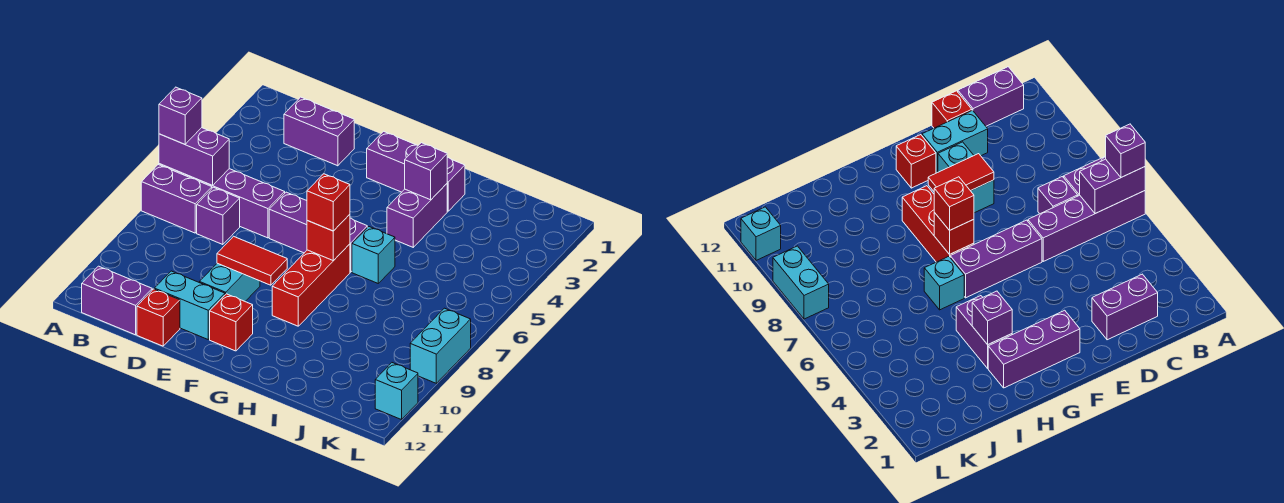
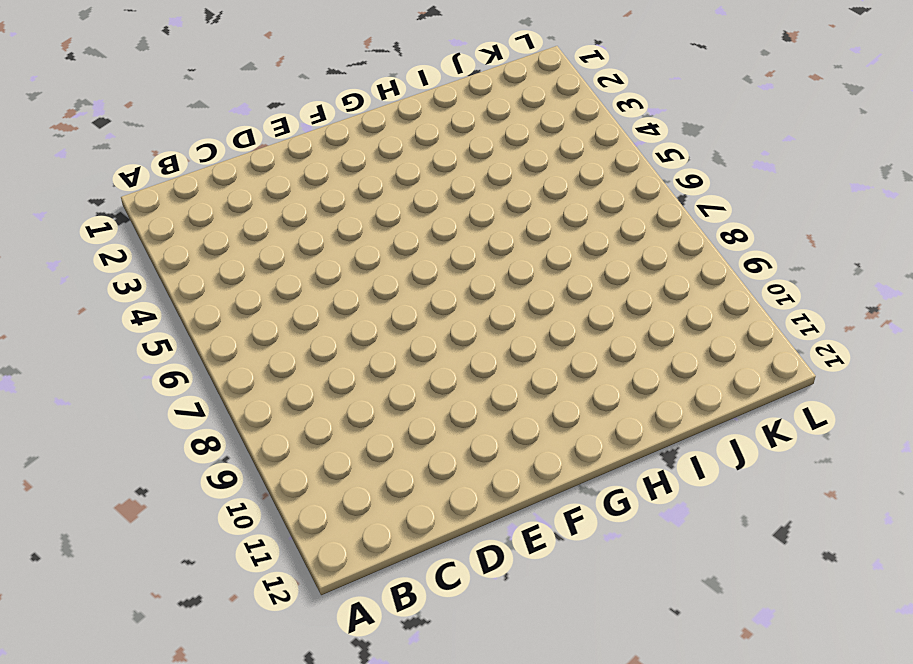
none -> purple brick A6:D6 level 1
none -> purple brick A7:B7 level 1
none -> purple brick B12:C12 level 1

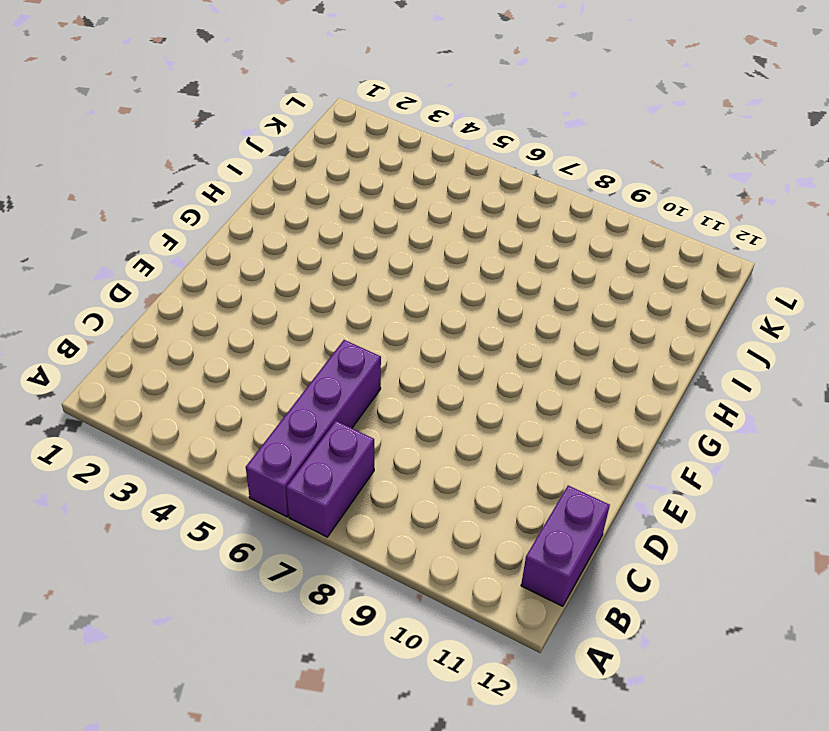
none -> purple brick C2:D2 level 1
none -> purple brick C7 level 1
none -> cyan brick D11:E11 level 1

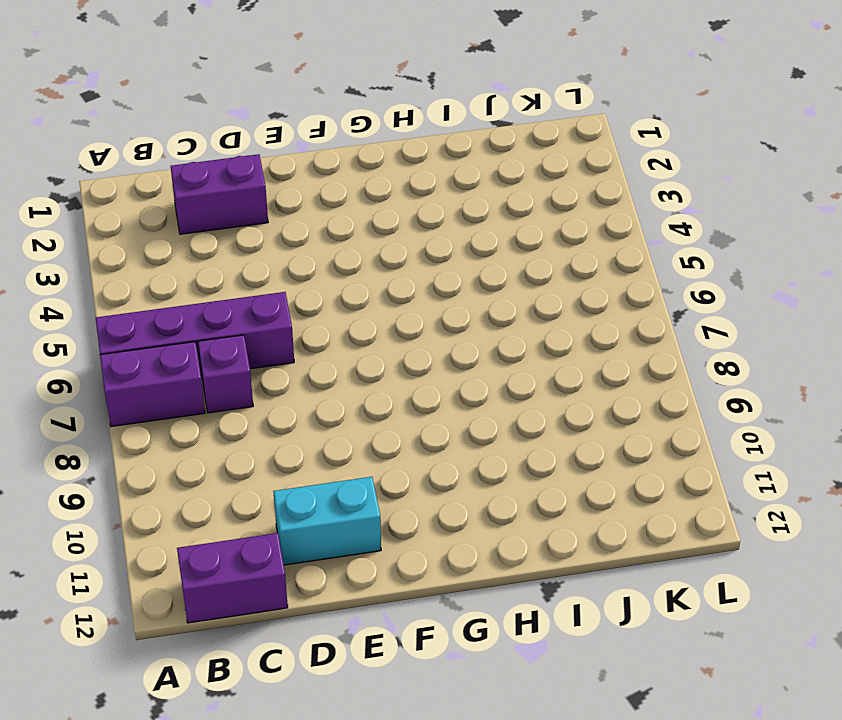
none -> red brick D12 level 1
none -> purple brick E6:G6 level 1
none -> cyan brick E9:E10 level 1

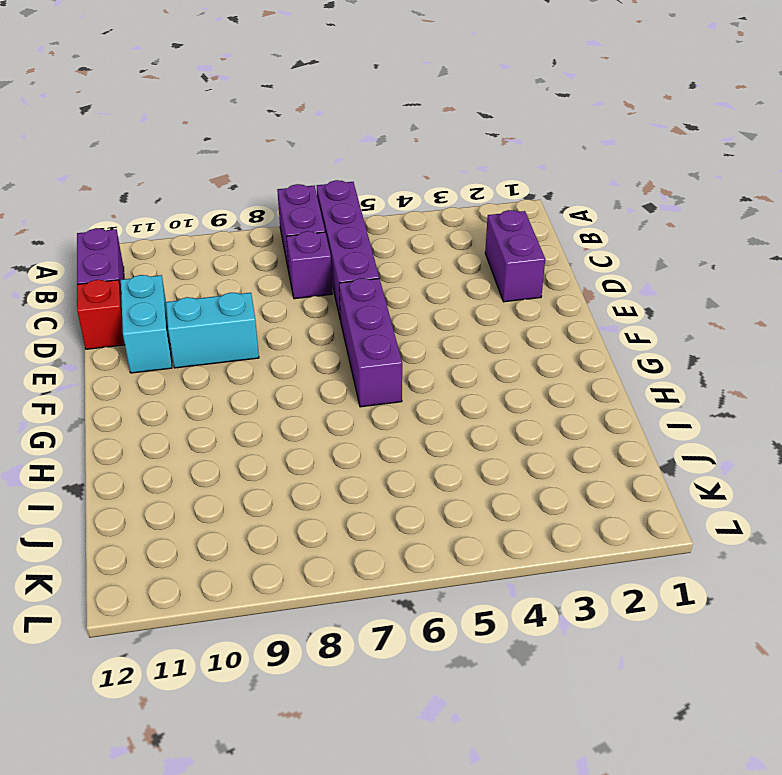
none -> purple brick F2:H2 level 1
none -> red brick F11 level 1
none -> red brick G7:G9 level 1

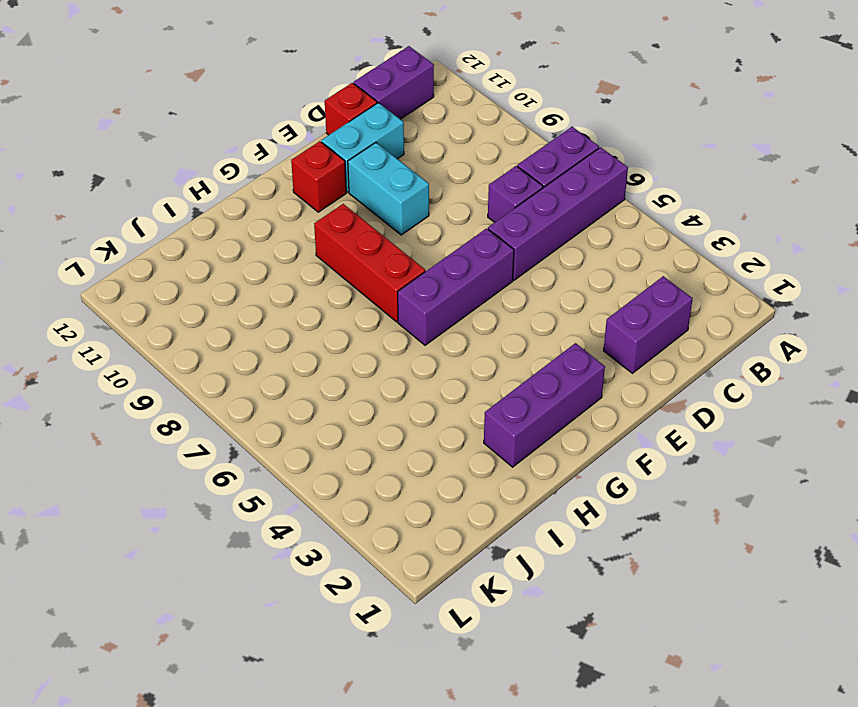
none -> purple brick H3:H4 level 1
none -> cyan brick H6 level 1
none -> cyan brick L8:L9 level 1

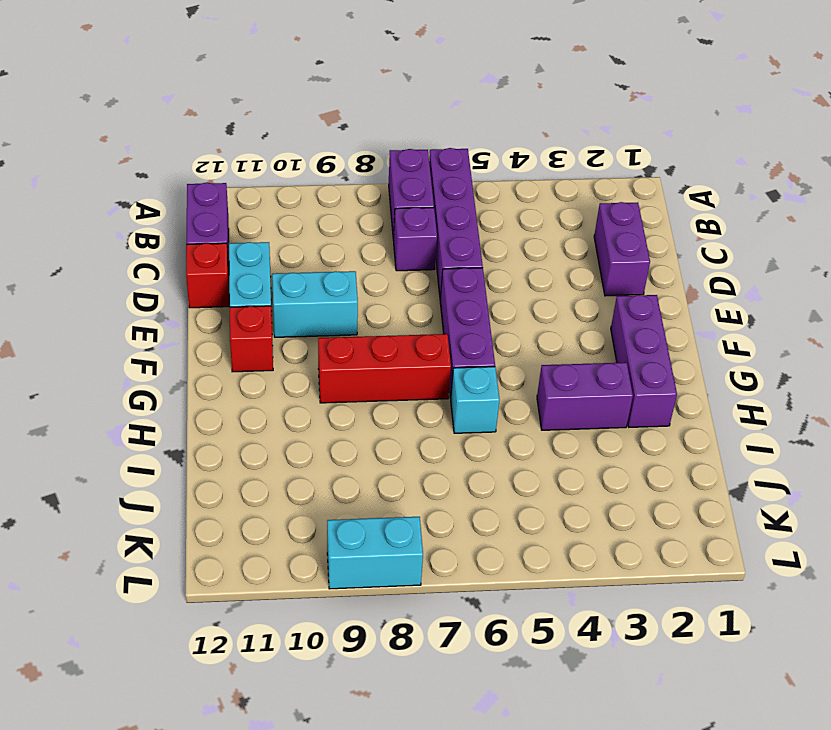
none -> cyan brick L11 level 1
none -> purple brick A6:B6 level 2
none -> red tile E9:F9 level 2

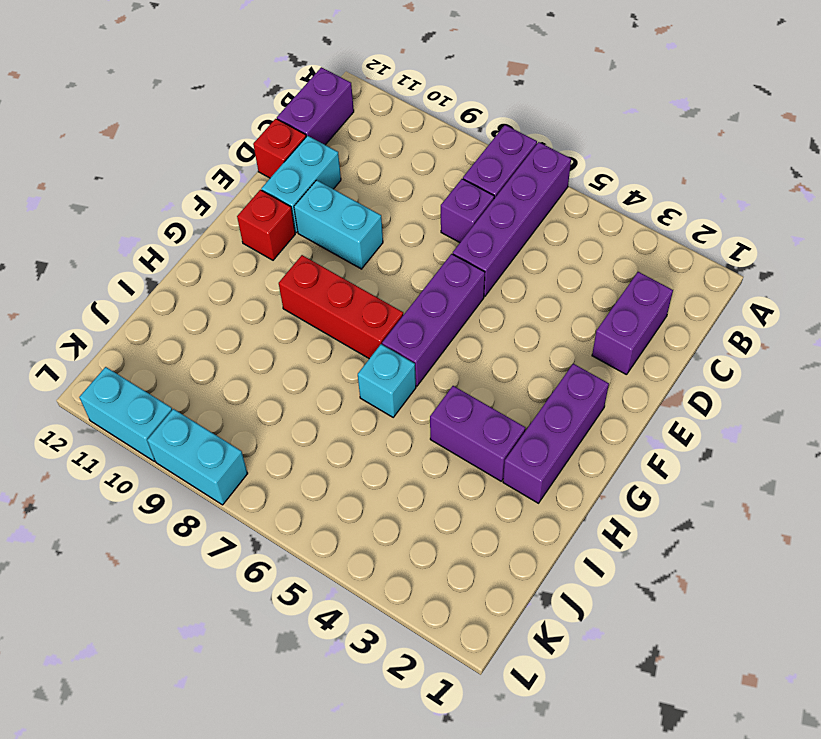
cyan brick L10:L11 level 1 -> cyan brick L11 level 1
none -> purple brick A6:B6 level 2
none -> red tile E9:F9 level 2
none -> red brick G7 level 2

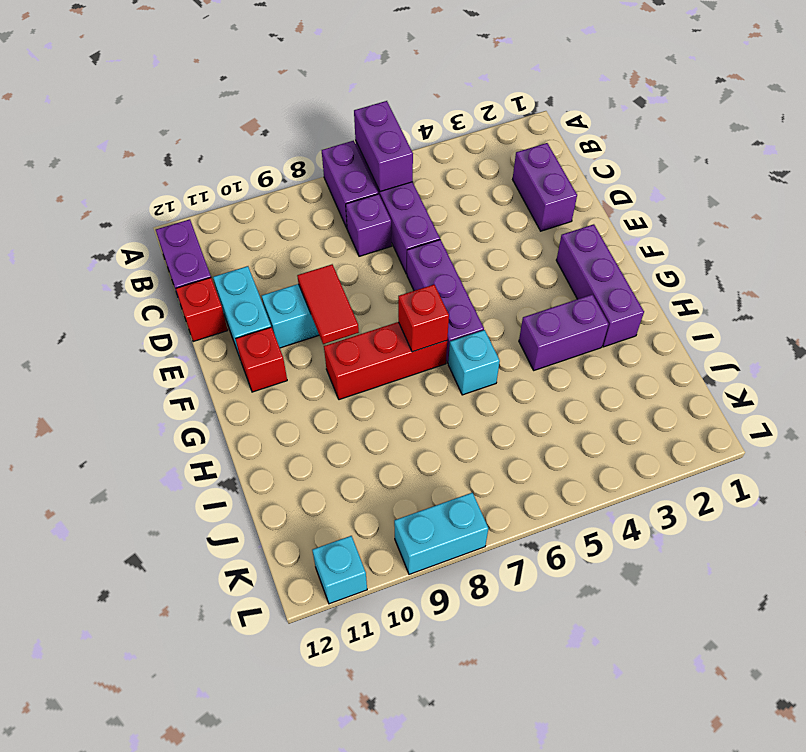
none -> purple brick H3 level 2
none -> purple brick A6 level 3
none -> red brick G7 level 3

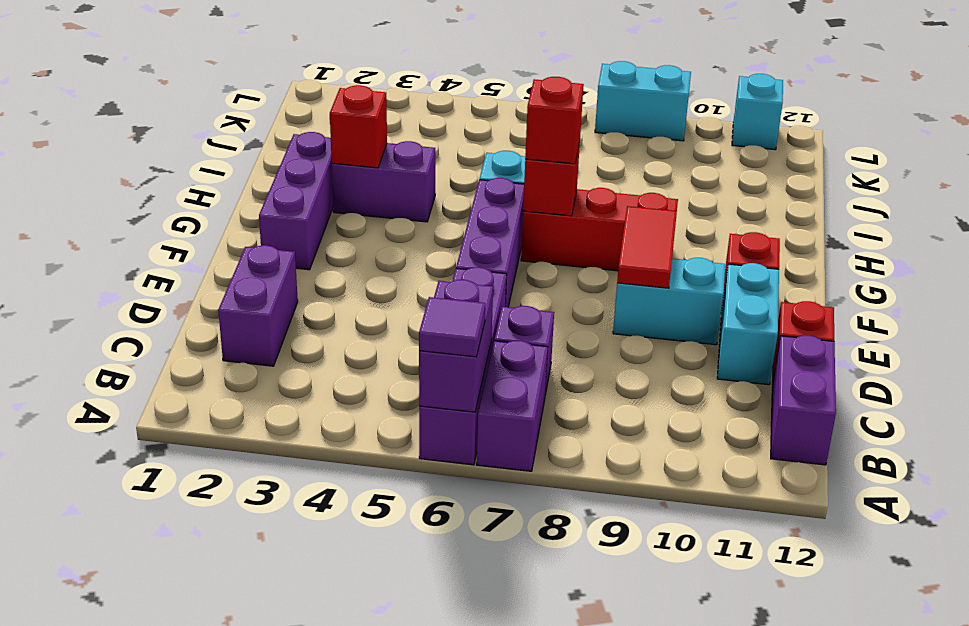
purple tile A6 level 3 -> purple brick A6 level 3
red brick H3 level 2 -> purple brick H3 level 2

